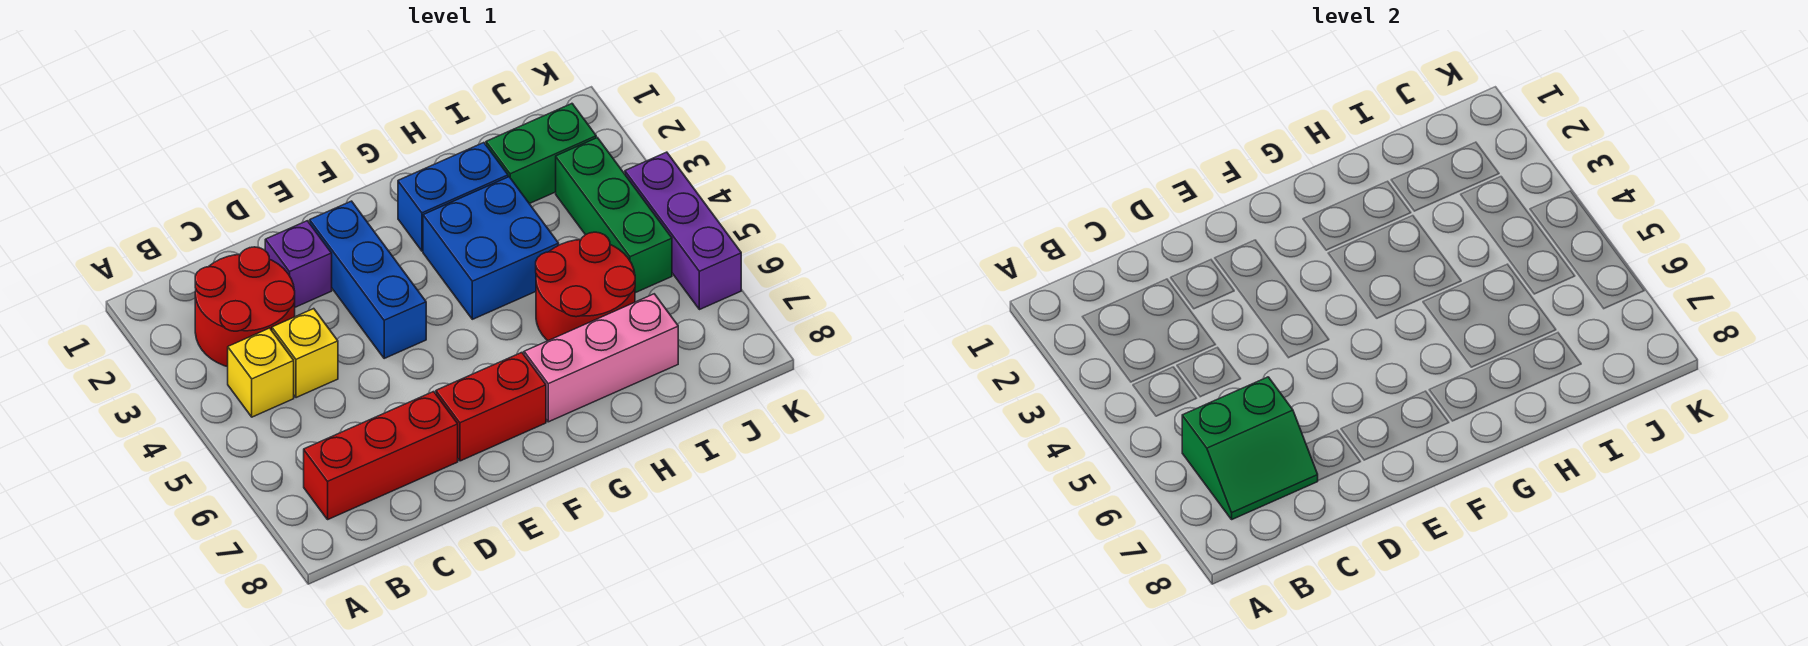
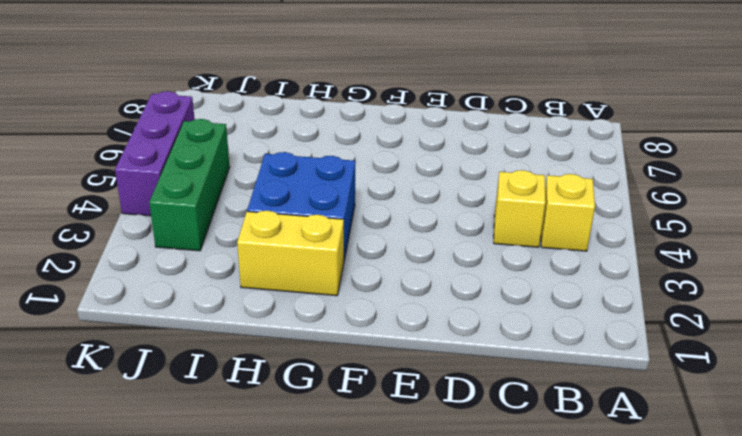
yellow brick G2:H2 level 1 -> blue brick G2:H2 level 1
none -> red round brick B2:C3 level 1
none -> red brick B7:D7 level 1
none -> purple brick D2 level 1

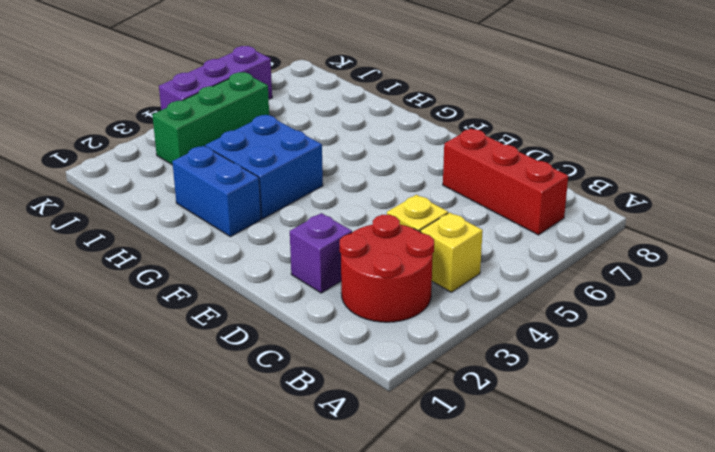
none -> blue brick E2:E4 level 1
none -> red brick E7:F7 level 1
none -> pink brick G7:I7 level 1

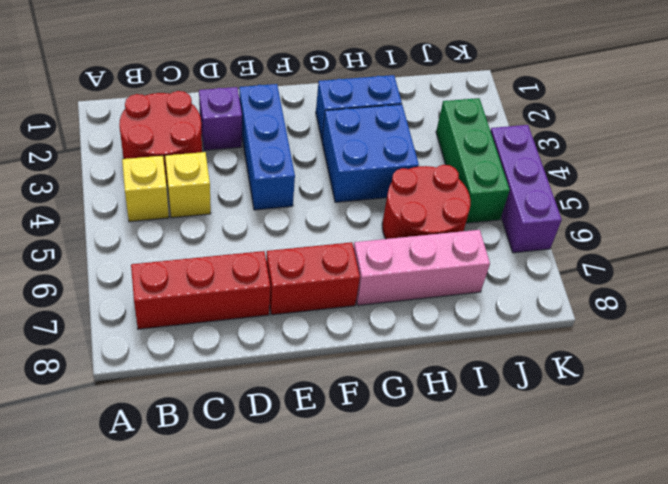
none -> green brick I2:J2 level 1
none -> green slope B6:C7 level 2 top 6

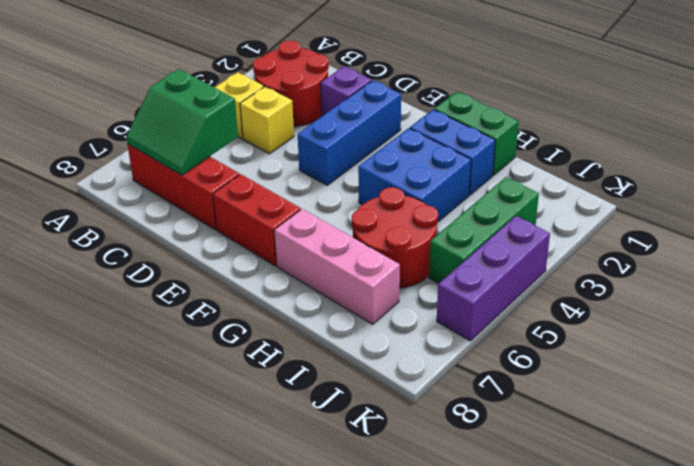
green brick G1:H1 level 1 -> green brick I2:J2 level 1

